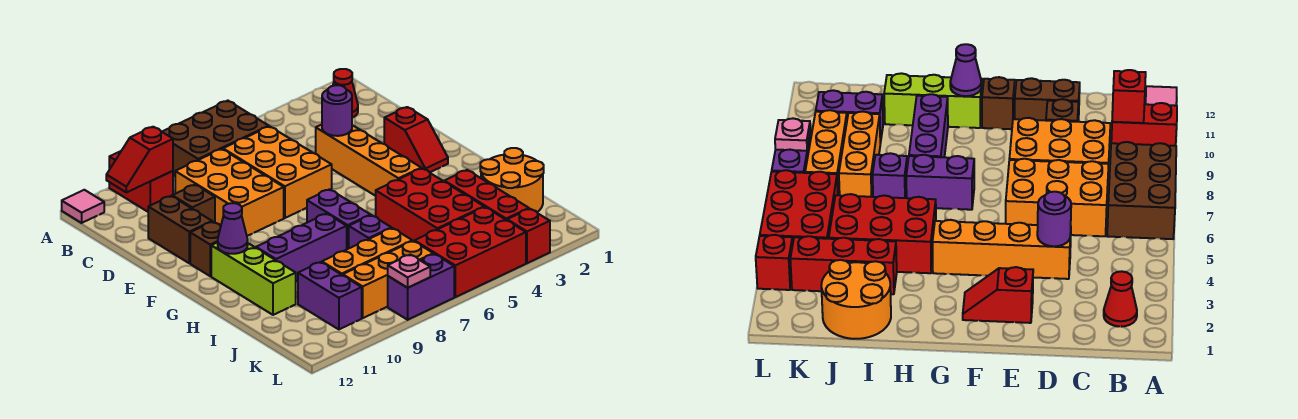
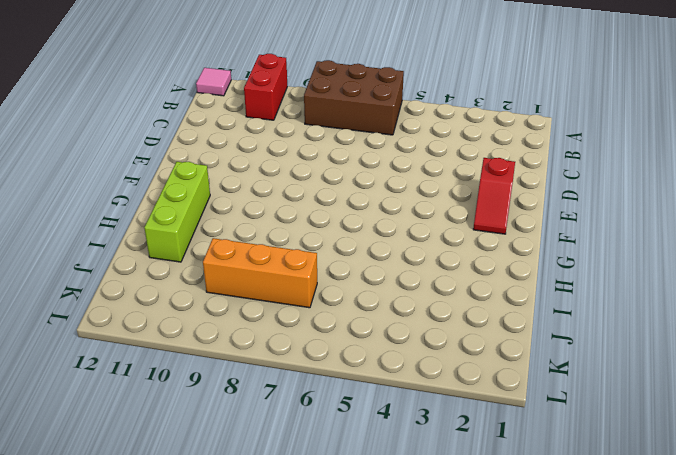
none -> red cone B2 level 1
none -> orange brick C6:E7 level 1
none -> orange brick C8:E9 level 1

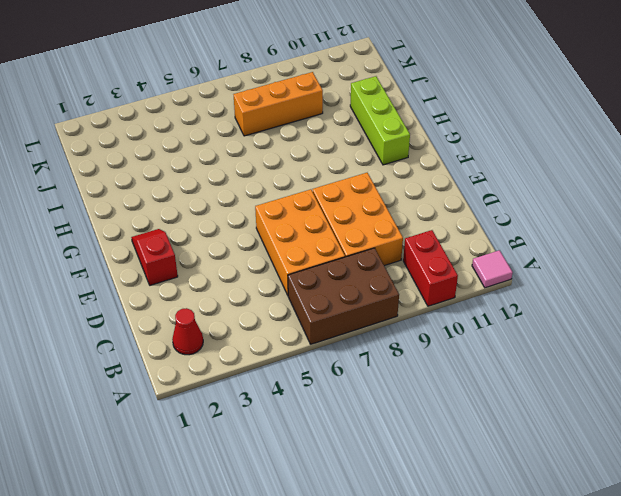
none -> orange brick D4:G4 level 1
none -> brown brick D10 level 1
none -> brown brick D11:E11 level 1

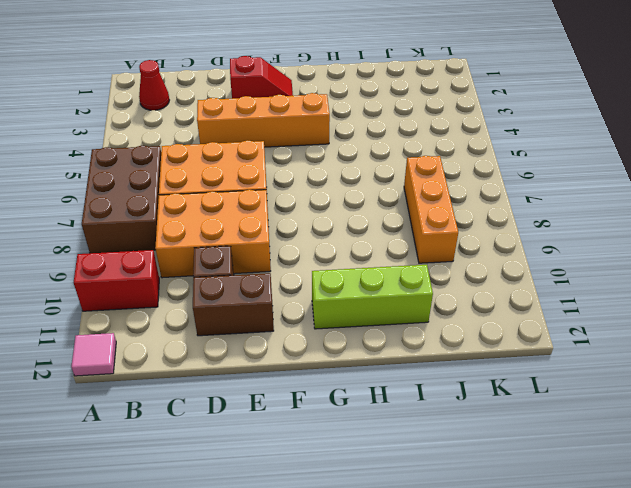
none -> brown brick F11 level 1
none -> purple brick G7:H7 level 1
none -> red brick H4:J5 level 1

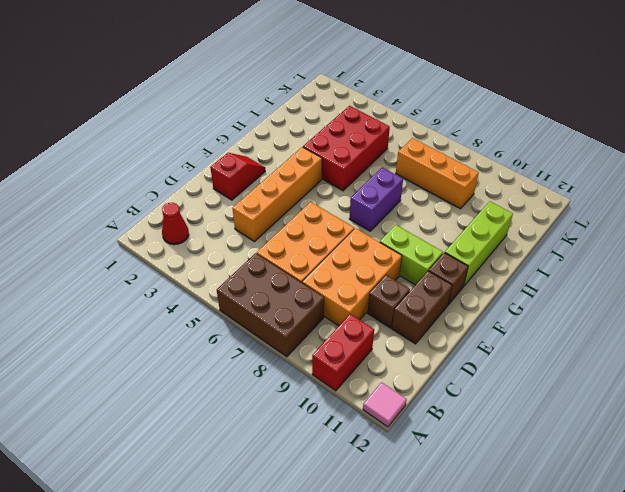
lime brick F9:F10 level 1 -> none
none -> purple brick H8:H10 level 1
none -> orange round brick I1:J2 level 1
none -> red brick I3:K3 level 1

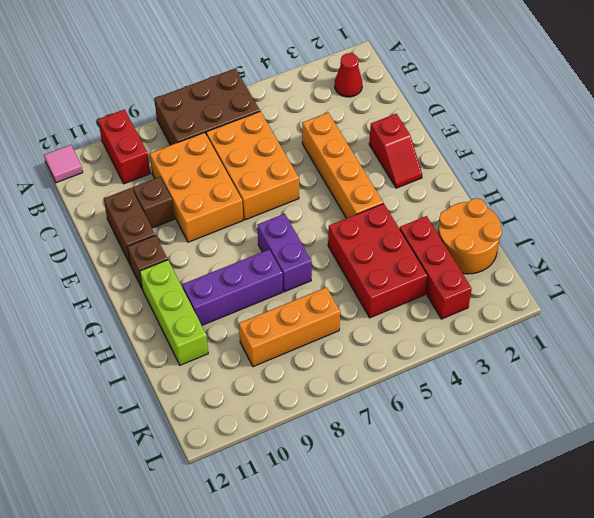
none -> purple brick I7 level 1
none -> purple brick J10:K10 level 1
none -> red brick K4:L6 level 1

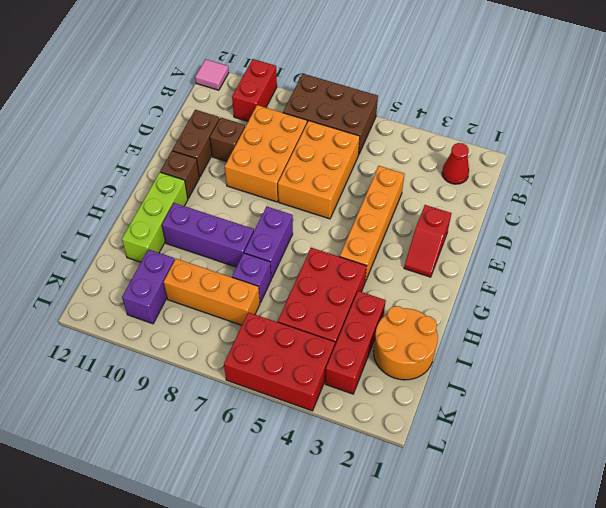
none -> orange brick K7:K9 level 1
none -> red brick L3 level 1
none -> purple brick L7:L8 level 1

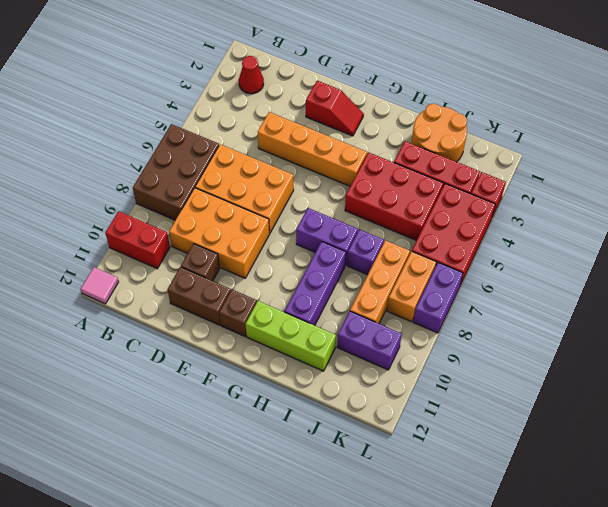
orange brick K7:K8 level 1 -> orange brick K7:K9 level 1
none -> red slope B10:B11 level 2 top 10
none -> purple round brick D4 level 2
none -> purple cone G11 level 2

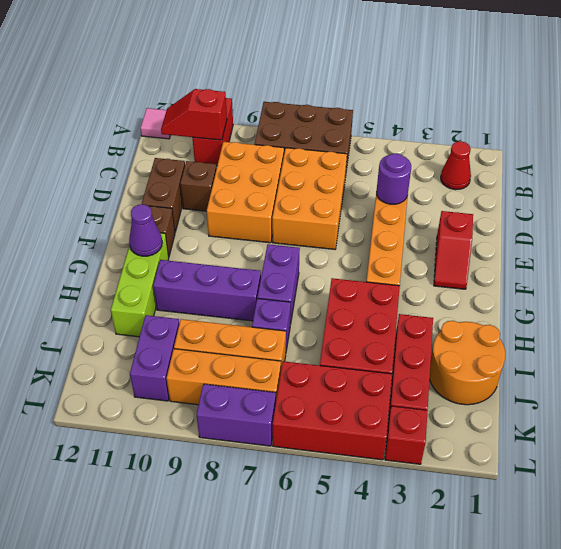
none -> pink plate L8 level 2

